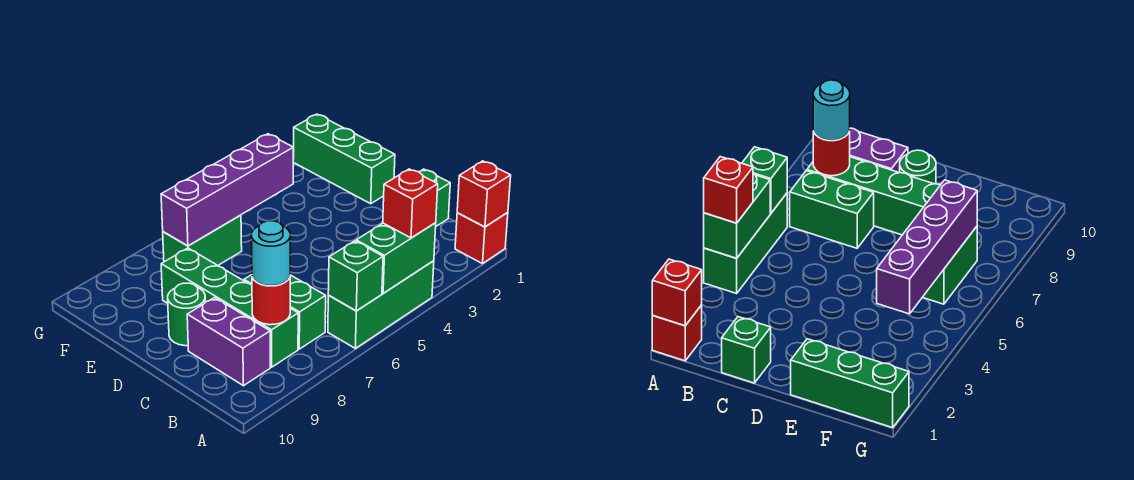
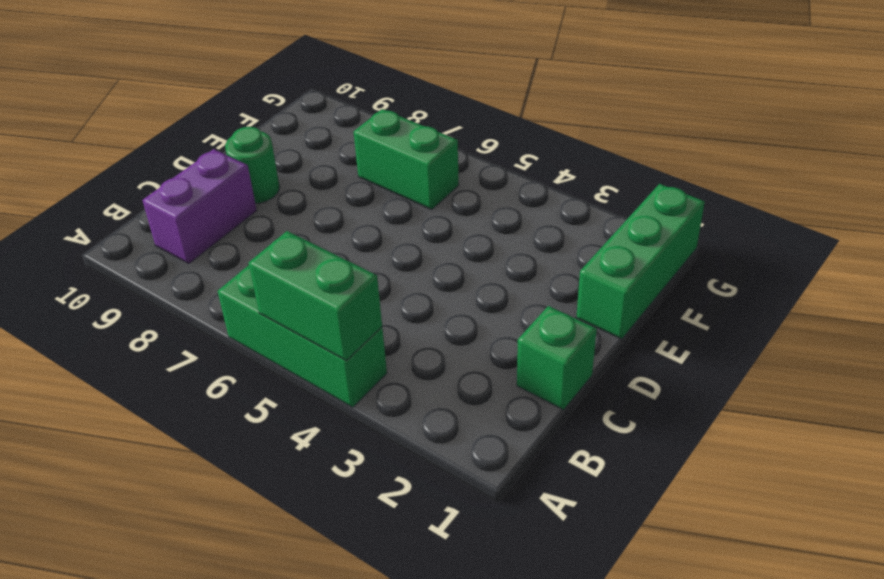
none -> red brick A1 level 1
none -> green brick B7:C7 level 1
none -> green brick B8:E8 level 1

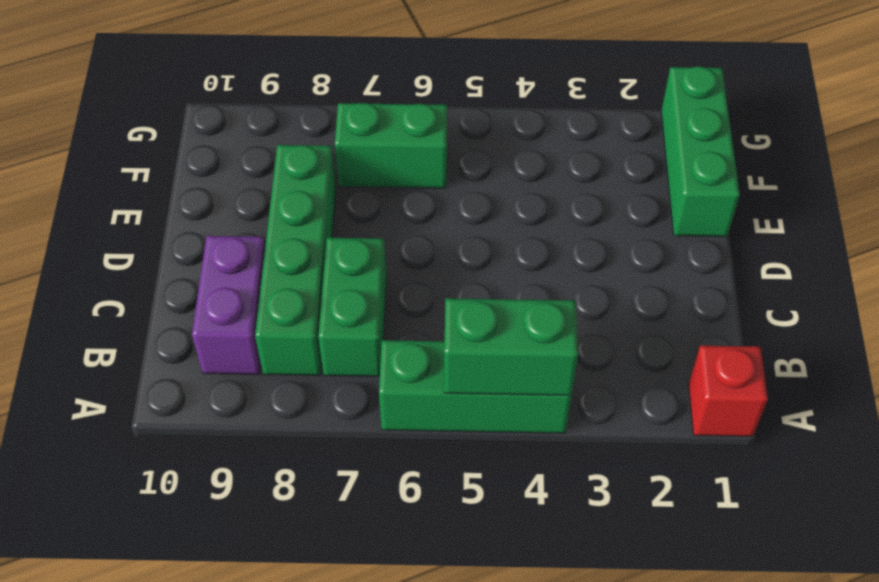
none -> green brick C1 level 1
none -> green round brick D9 level 1
none -> red brick A1 level 2

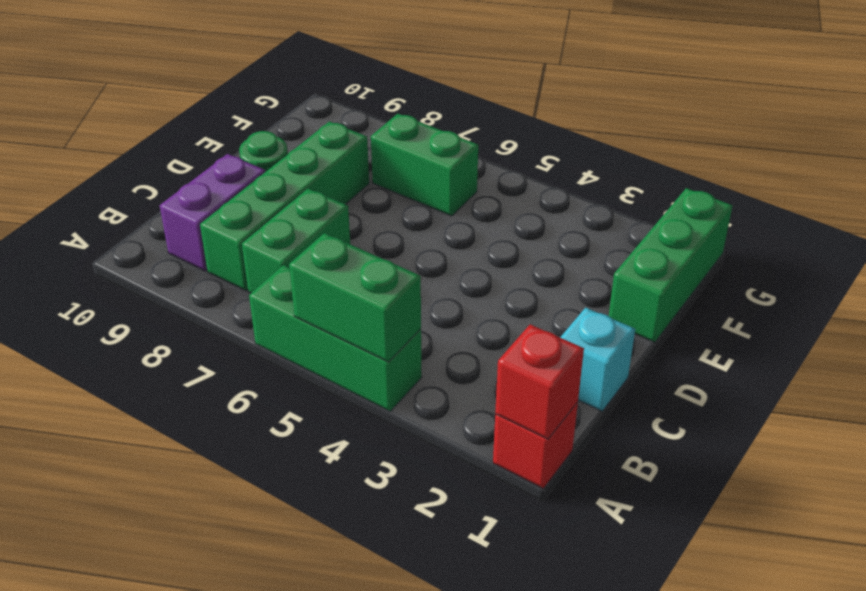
cyan brick C1 level 1 -> green brick C1 level 1
none -> green brick A6 level 2
none -> red round brick B8 level 2
none -> purple brick F4:F7 level 2

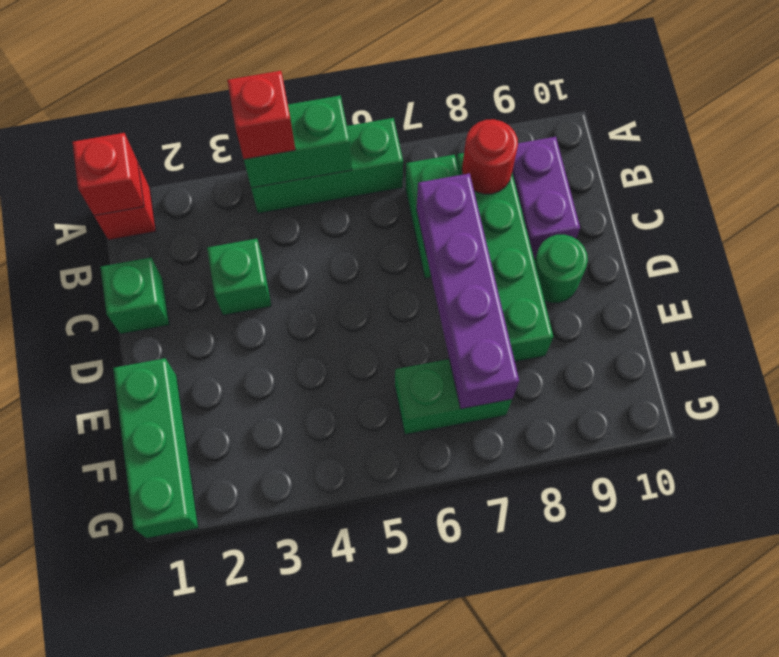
green brick C3 level 1 -> green brick A6 level 2
purple brick C7:F7 level 2 -> purple brick F4:F7 level 2
none -> cyan round brick B8 level 3

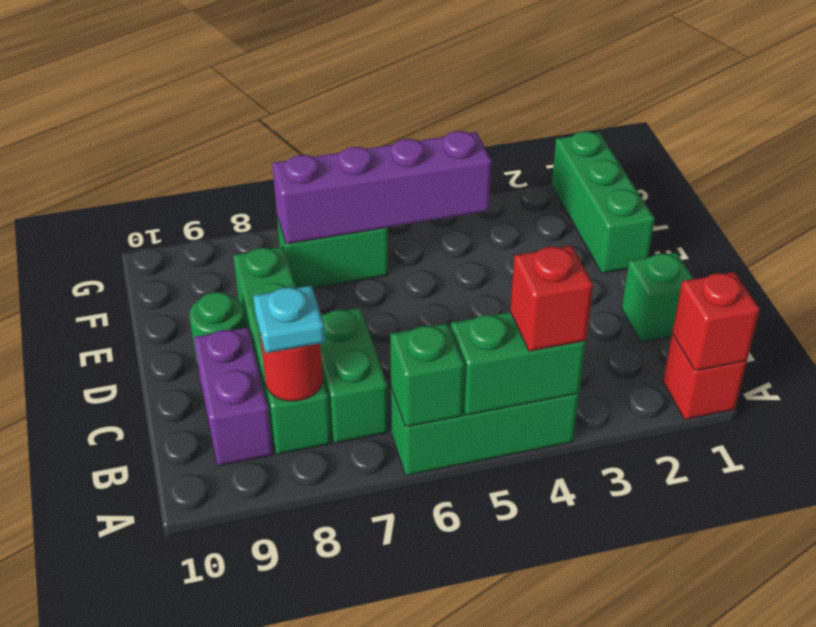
cyan plate B8 level 3 -> cyan round brick B8 level 3

